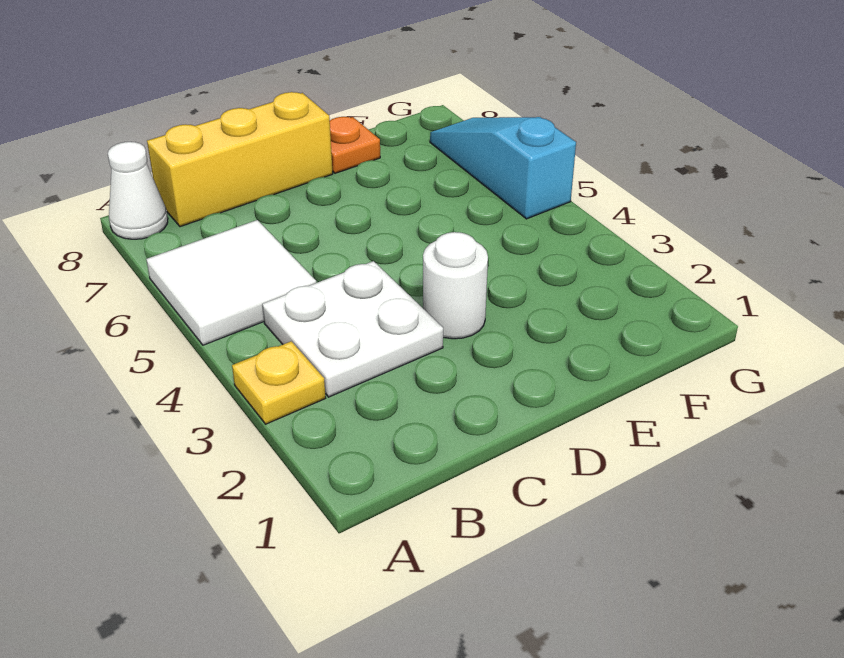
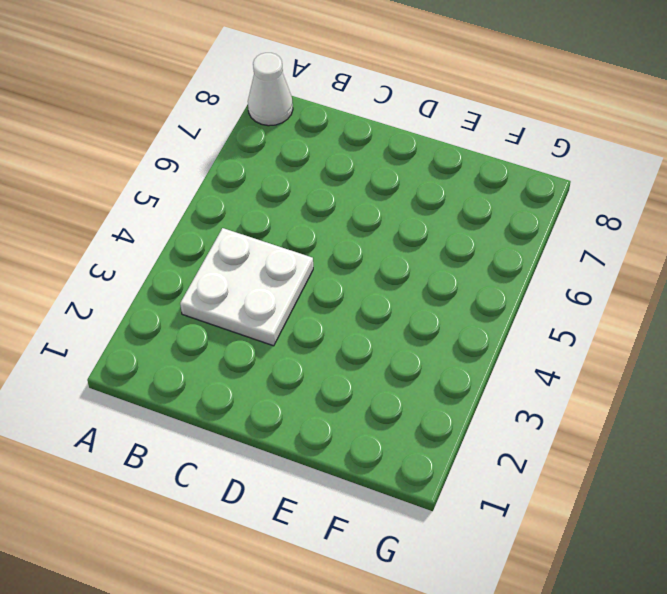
none -> yellow plate A3 level 1
none -> white tile A5:B6 level 1

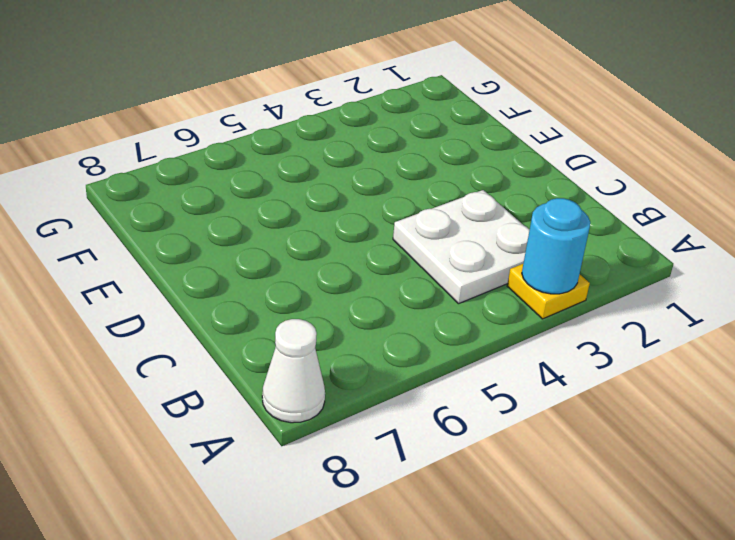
cyan round brick A3 level 2 -> none
none -> white tile A5:B6 level 1
none -> yellow brick B8:D8 level 1

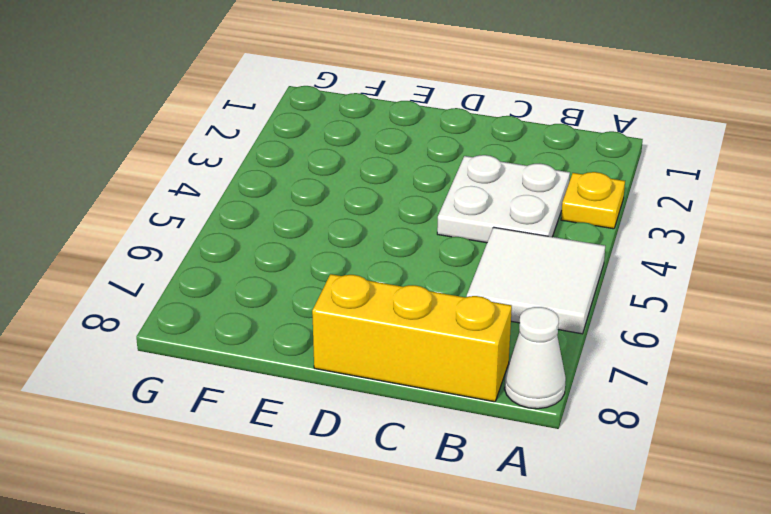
none -> white round brick D3 level 1
none -> orange plate E8 level 1

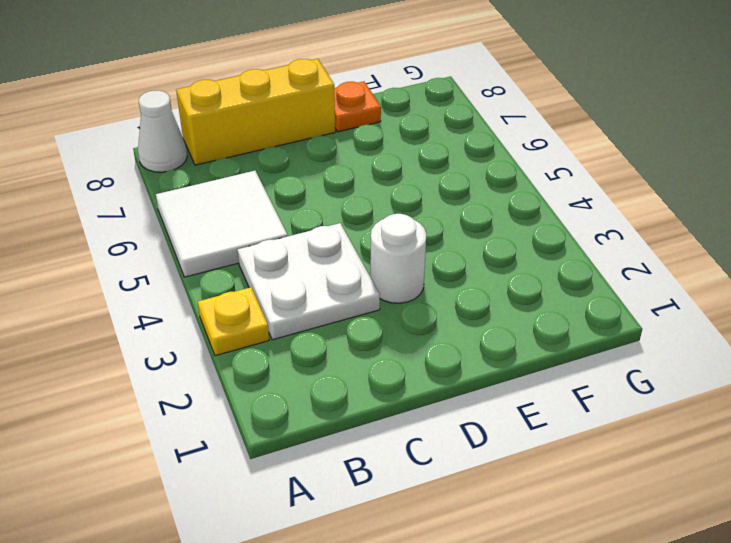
none -> cyan slope G5:G7 level 1 top 5

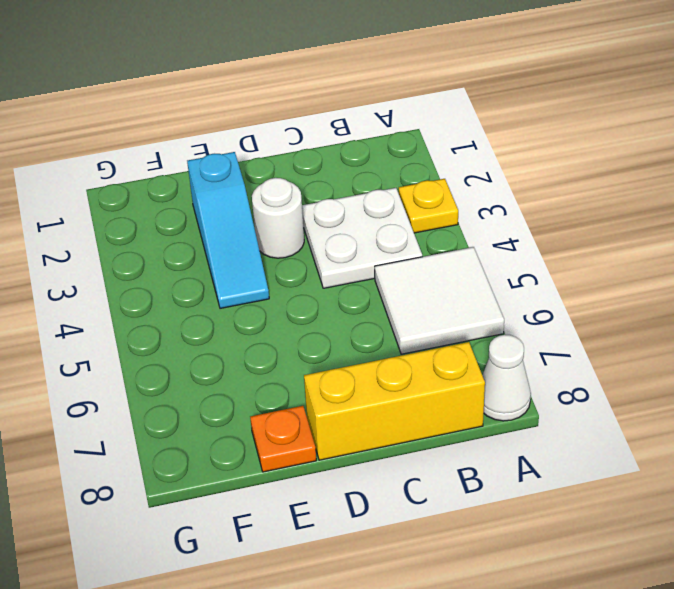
cyan slope E2:E4 level 1 top 2 -> cyan slope G5:G7 level 1 top 5

